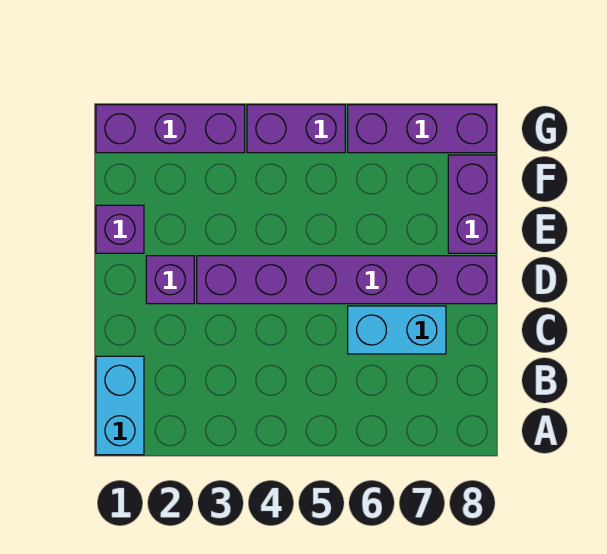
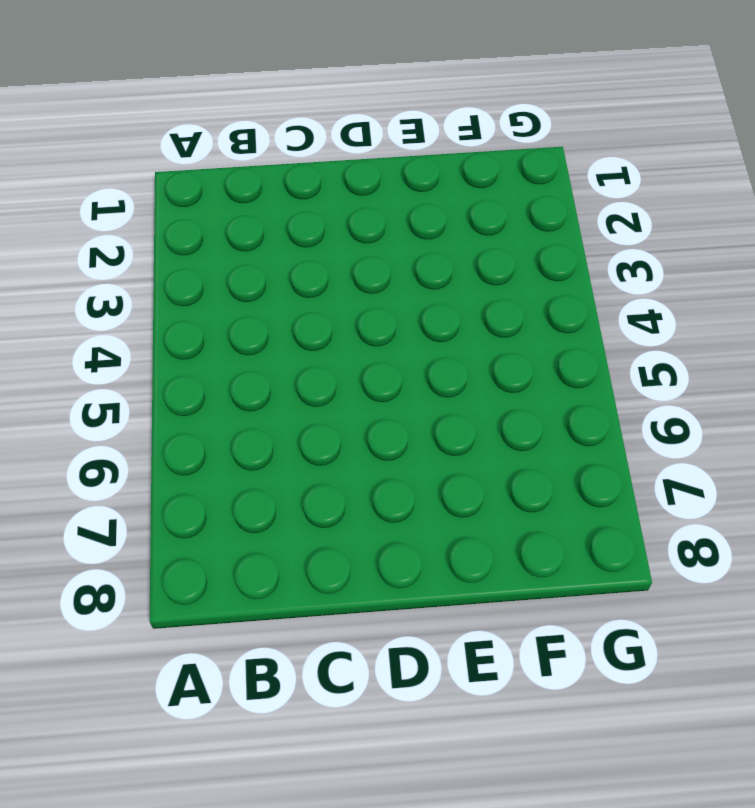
none -> cyan brick A1:B1 level 1
none -> cyan brick C6:C7 level 1

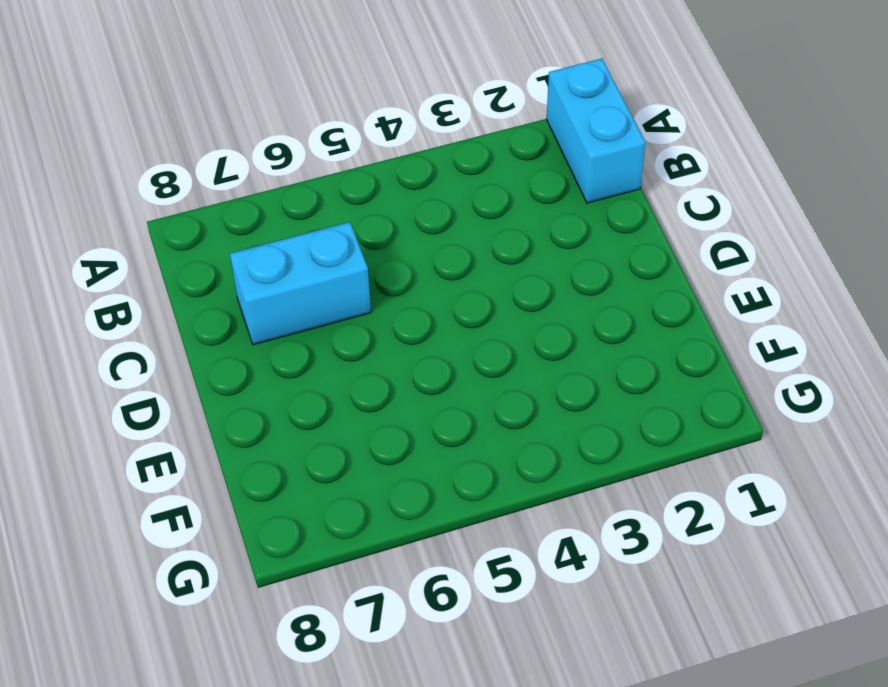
none -> purple brick D2 level 1
none -> purple brick D3:D8 level 1

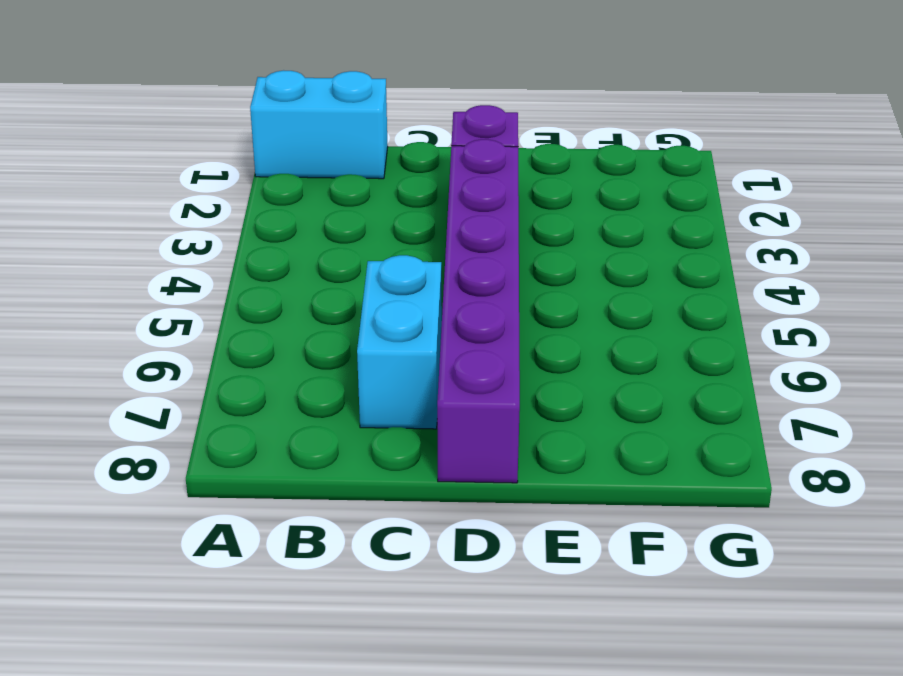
none -> purple brick E1 level 1
none -> purple brick E8:F8 level 1

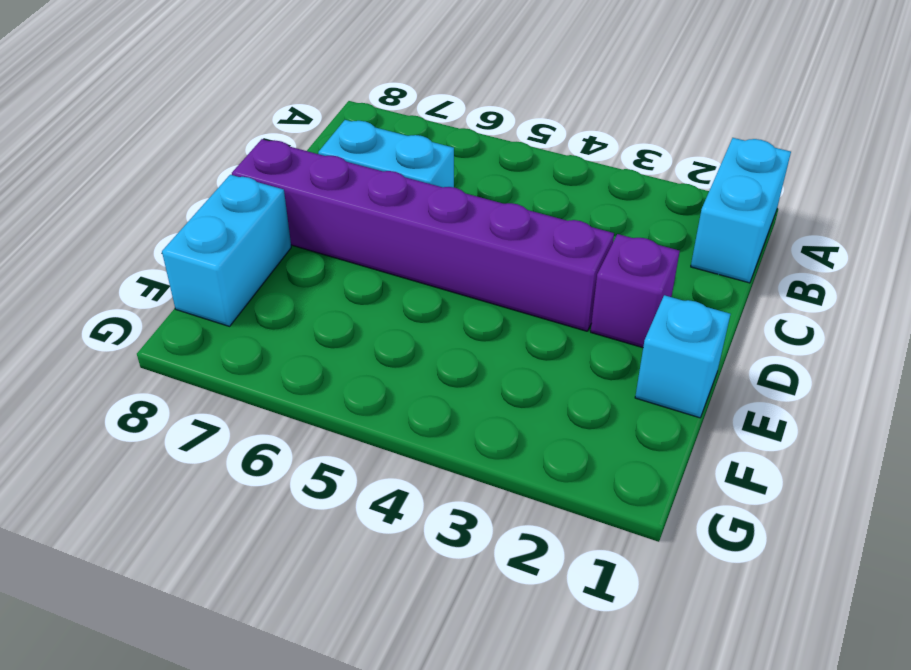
cyan brick E1 level 1 -> purple brick E1 level 1
cyan brick E8:F8 level 1 -> purple brick E8:F8 level 1
none -> purple brick G1:G3 level 1
none -> purple brick G4:G5 level 1

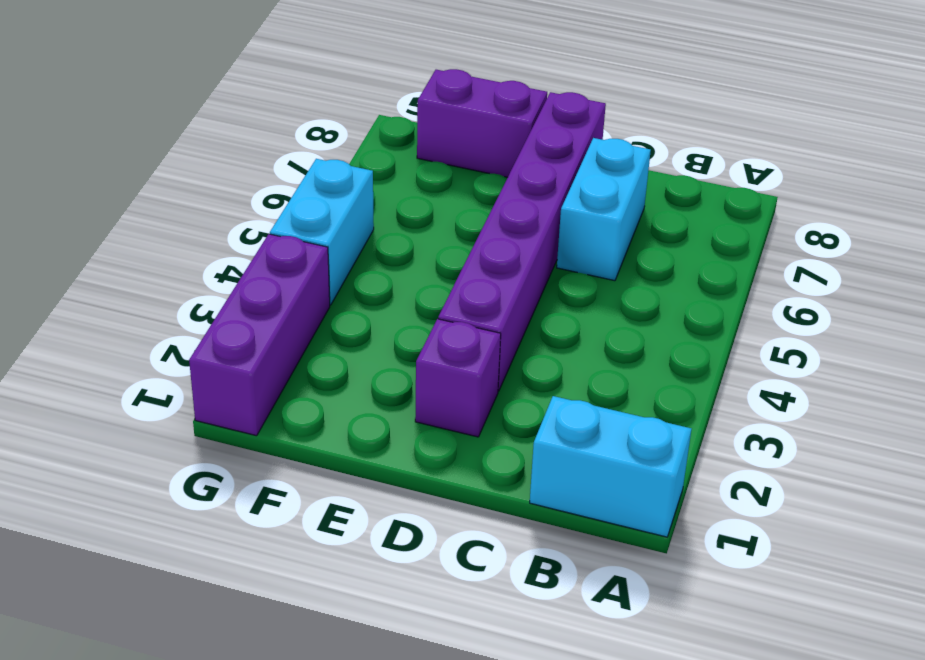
cyan brick G4:G5 level 1 -> purple brick G4:G5 level 1
none -> purple brick E1 level 1
none -> purple brick G6:G8 level 1

